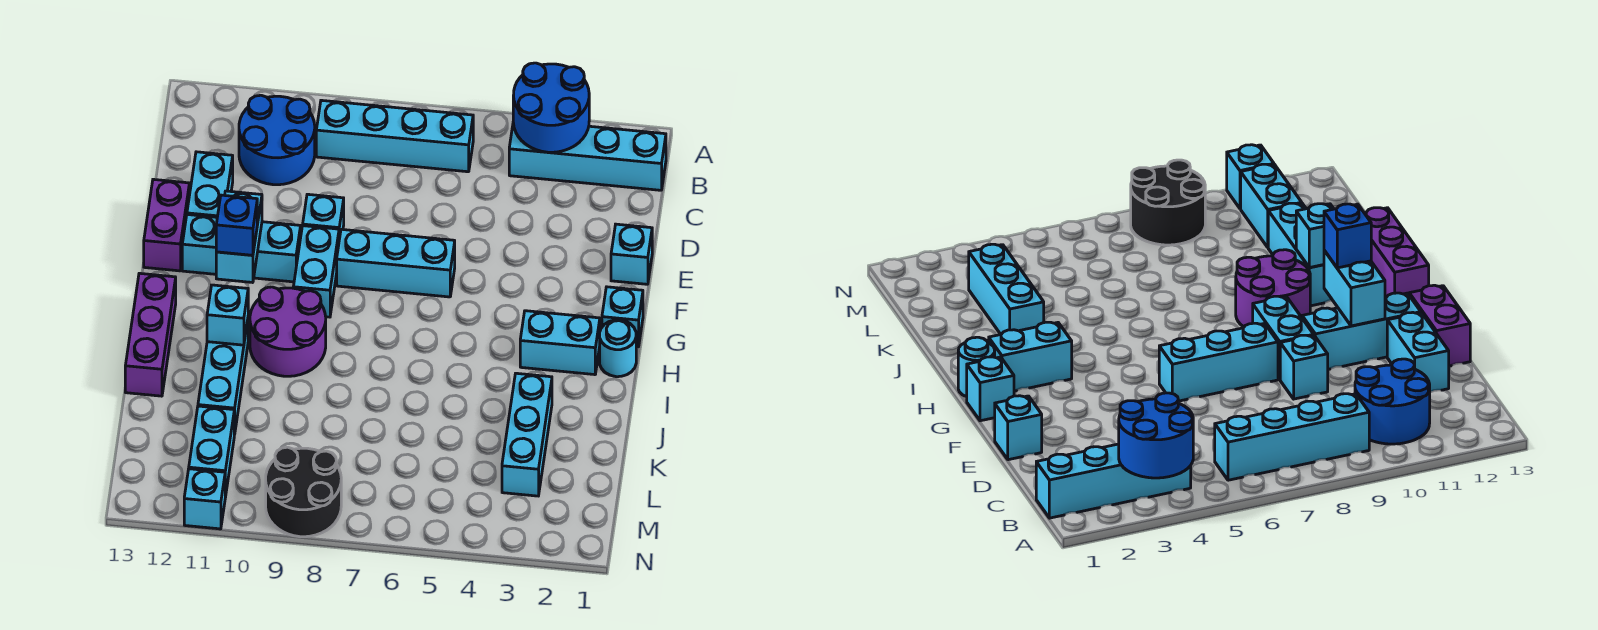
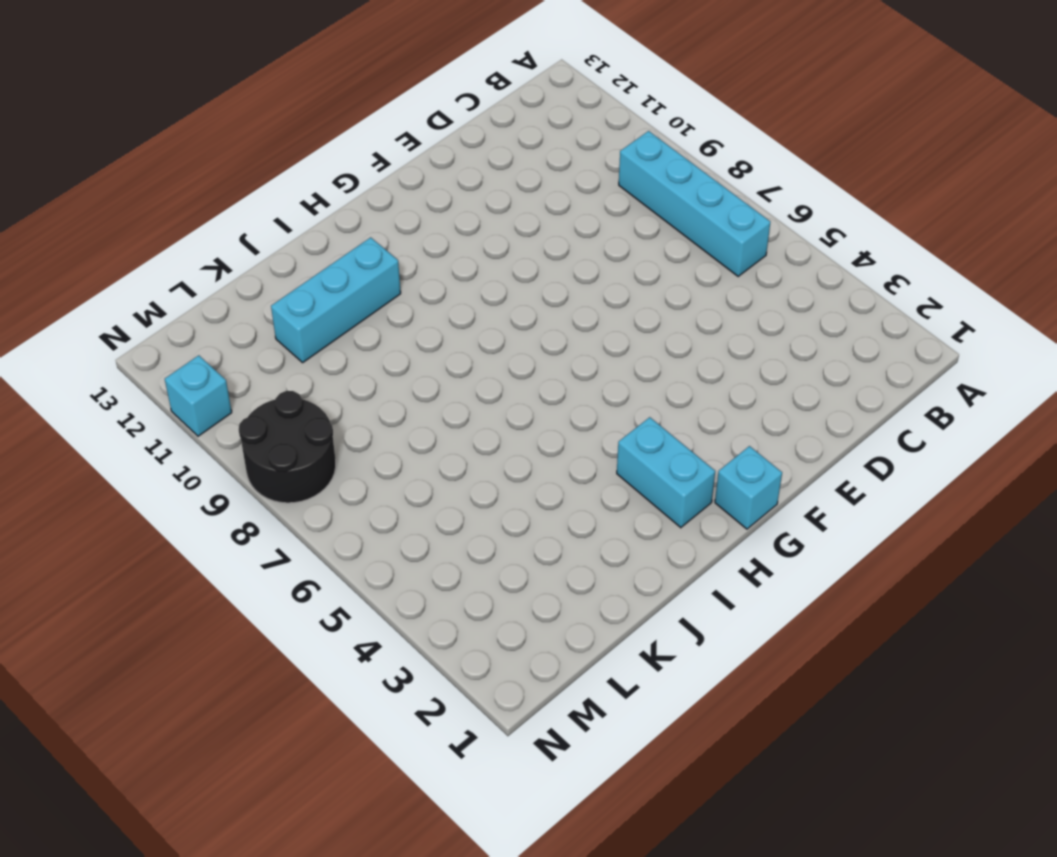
none -> cyan brick B1:B4 level 1
none -> blue round brick B10:C11 level 1
none -> cyan brick D12:E12 level 1

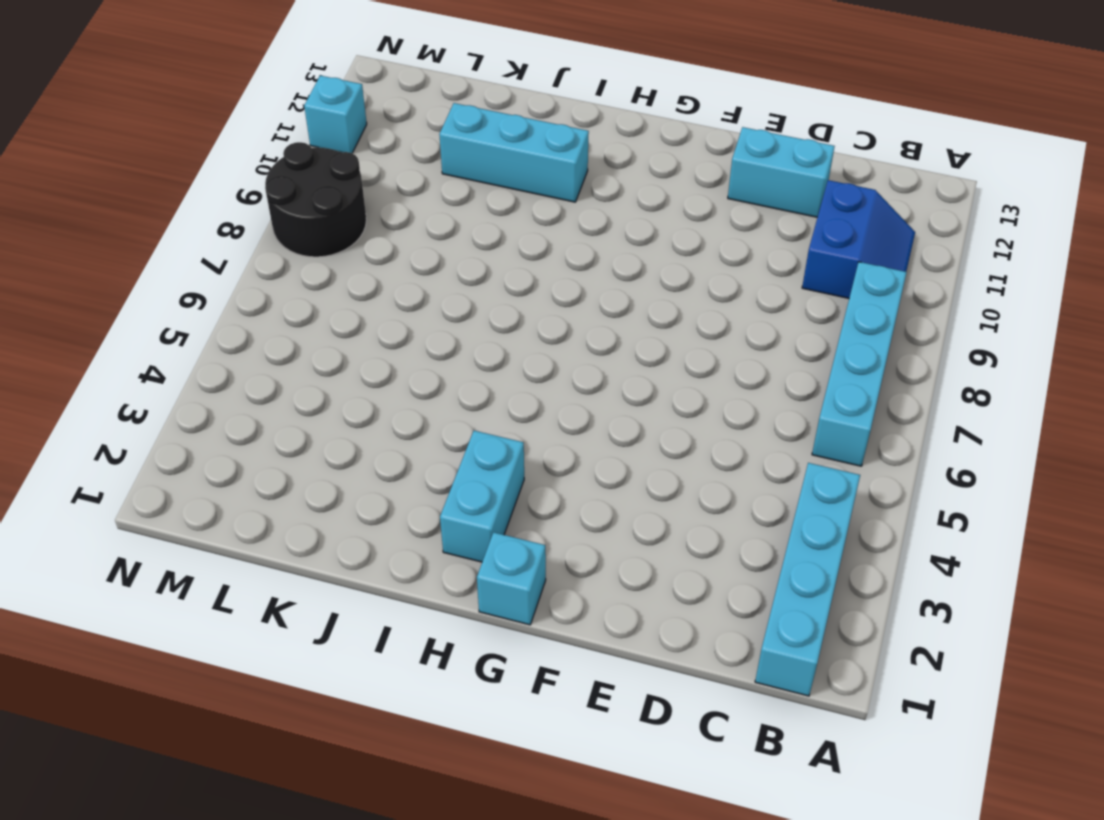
blue slope B10:C11 level 1 top C -> blue round brick B10:C11 level 1
none -> cyan brick E1 level 1
none -> cyan brick E9 level 1
none -> purple brick E13:F13 level 1

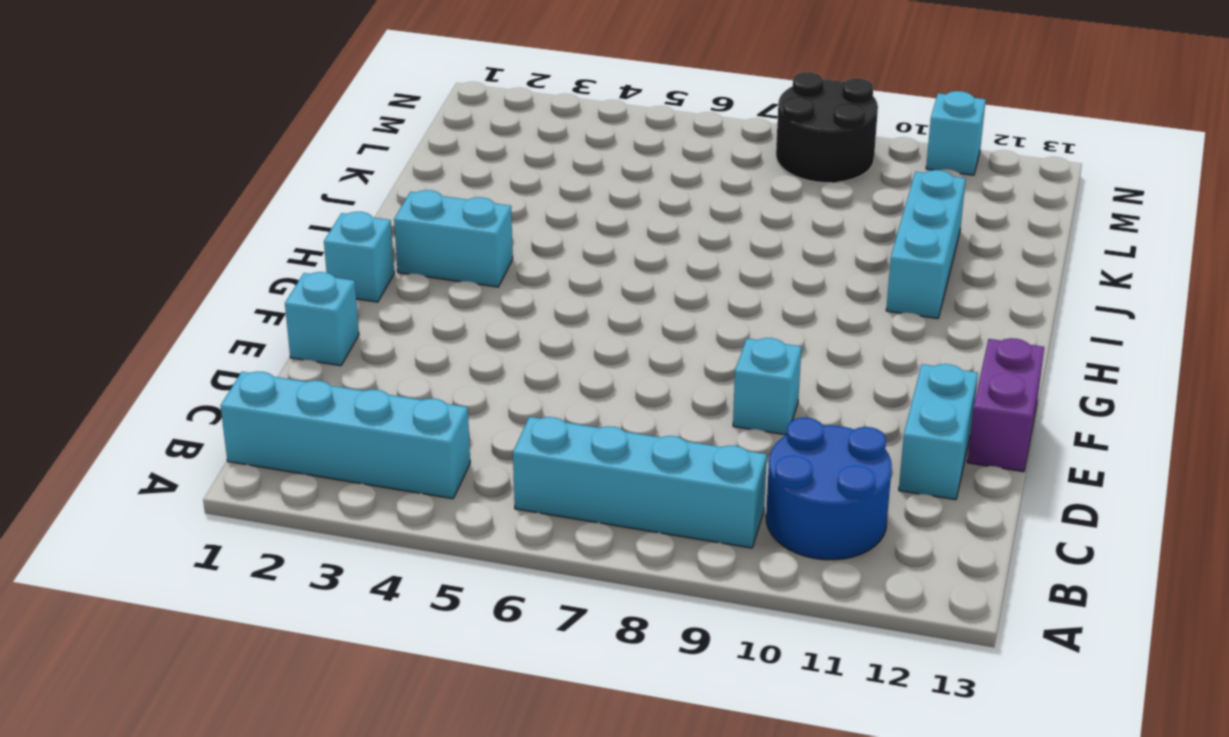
none -> cyan brick F6:F8 level 1
none -> cyan brick F9:G9 level 1
none -> cyan brick F10:F12 level 1

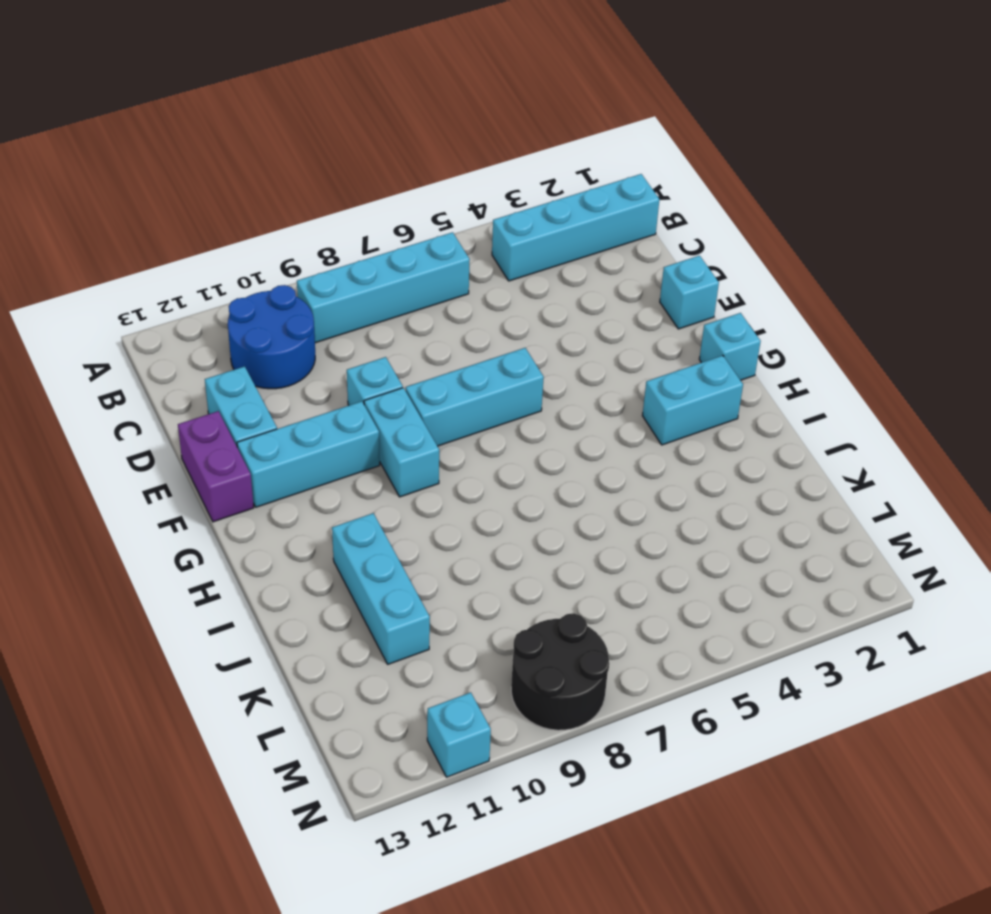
none -> cyan round brick H1 level 1
none -> purple round brick H9:I10 level 1
none -> purple brick H13:J13 level 1

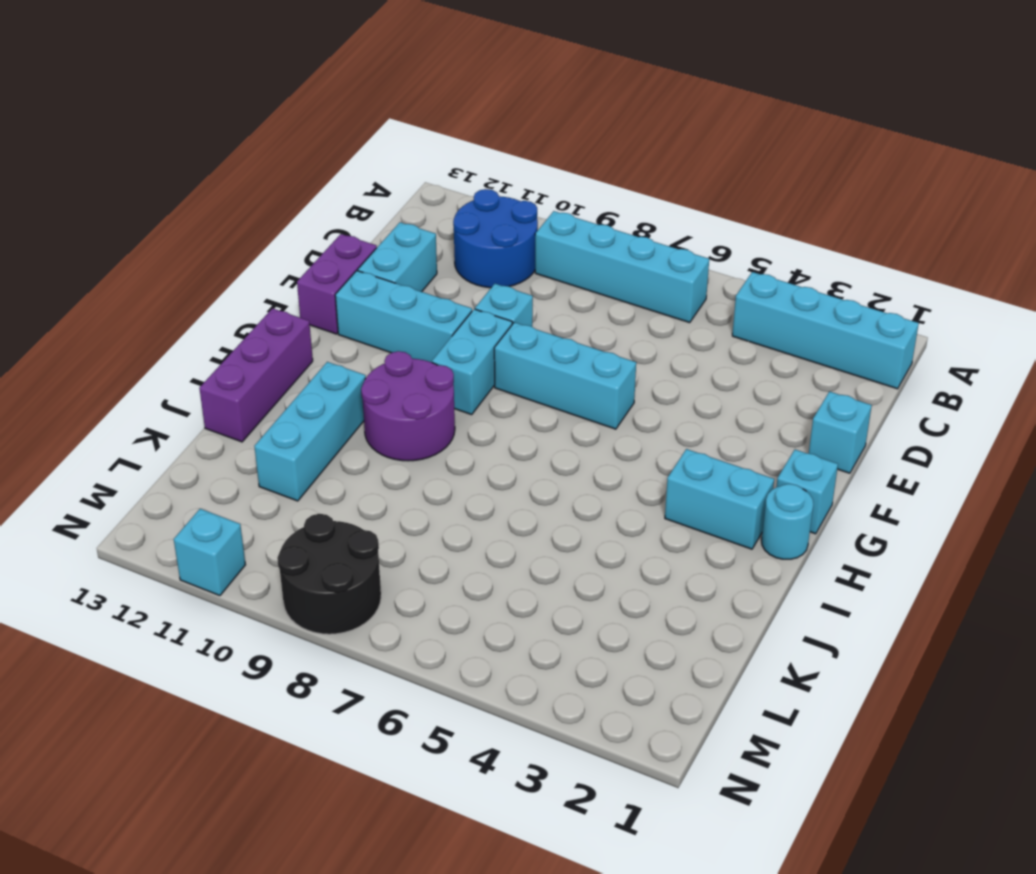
none -> cyan brick J3:L3 level 1
none -> cyan brick L11:M11 level 1
none -> blue round brick A3:B4 level 2

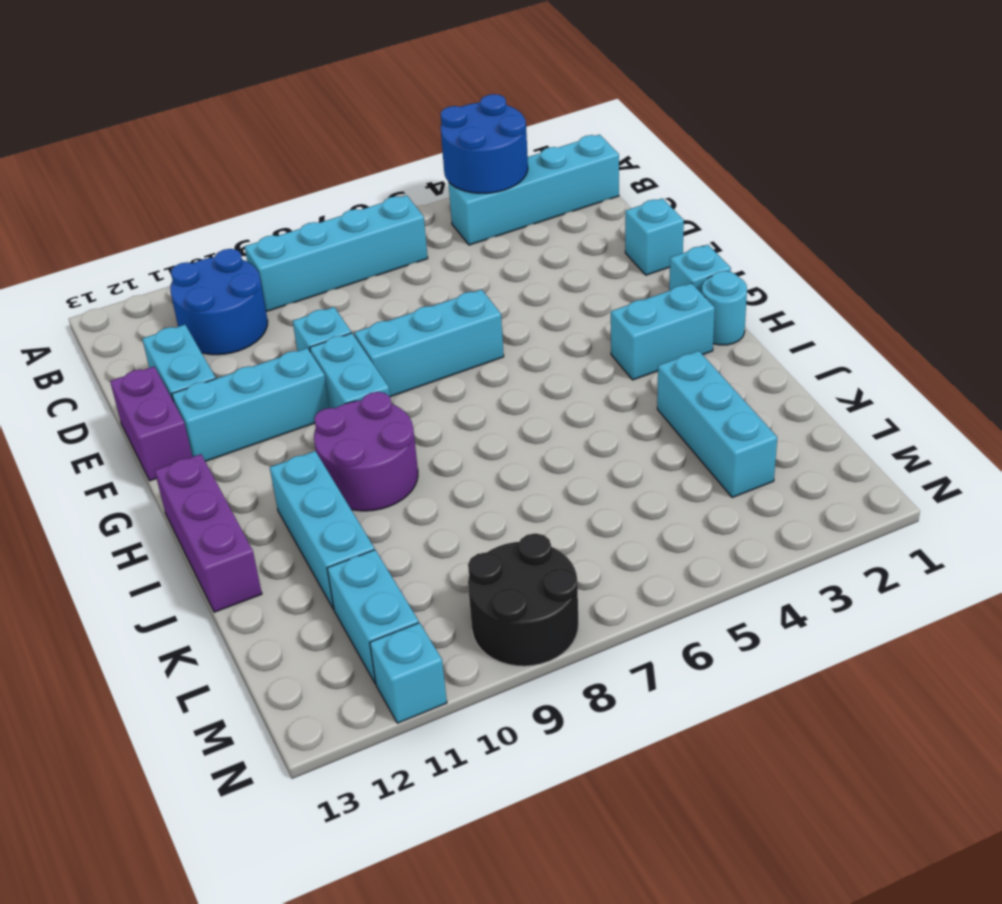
none -> cyan brick F11:G11 level 2
none -> cyan brick I11 level 2
none -> blue brick G11 level 3

